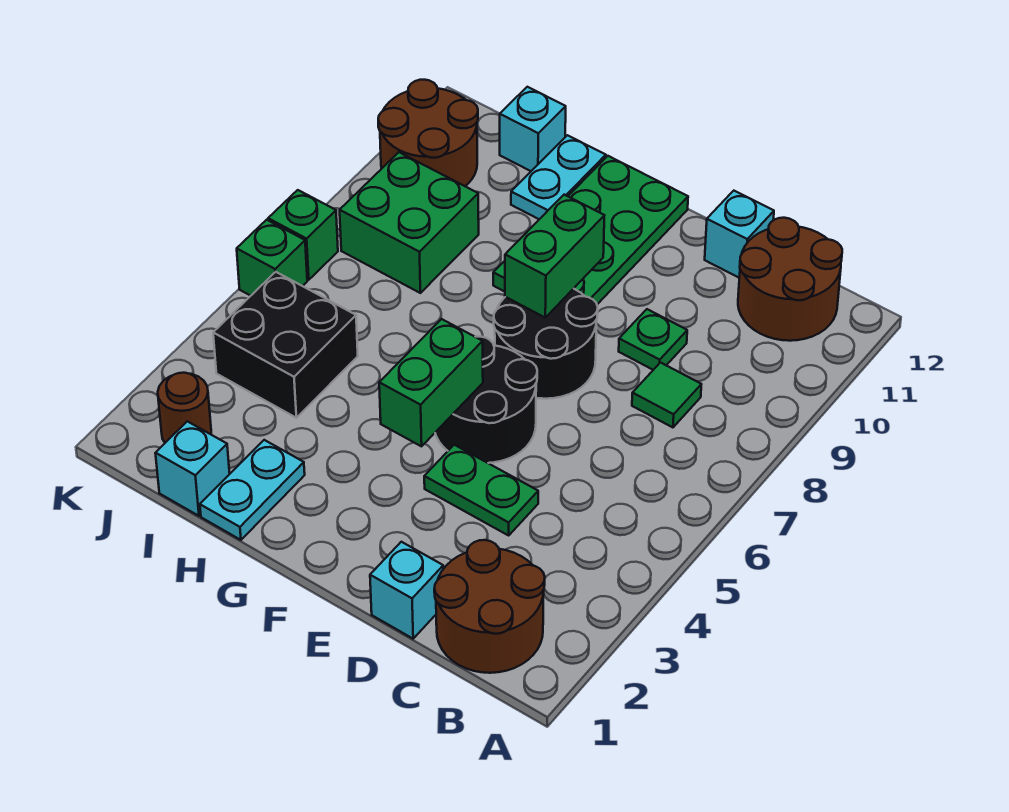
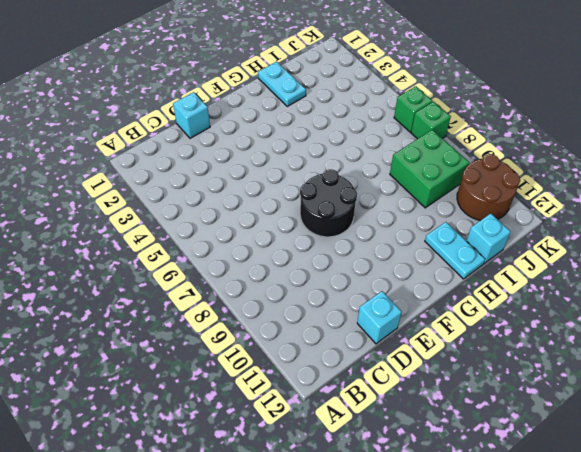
none -> brown round brick B1:C2 level 1
none -> brown round brick B11:C12 level 1
none -> green tile C8 level 1

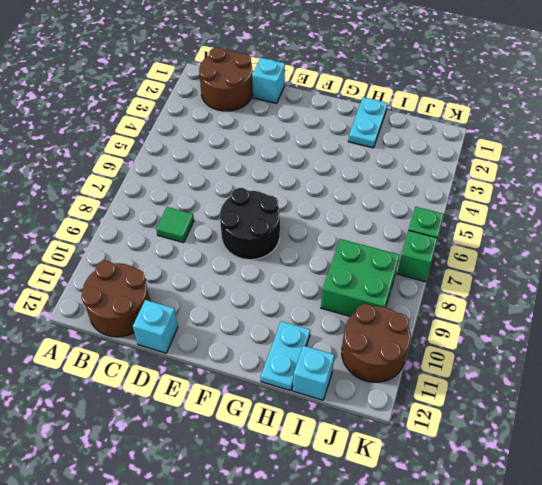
none -> green plate D4:E4 level 1
none -> green plate D9 level 1
none -> black round brick E5:F6 level 1

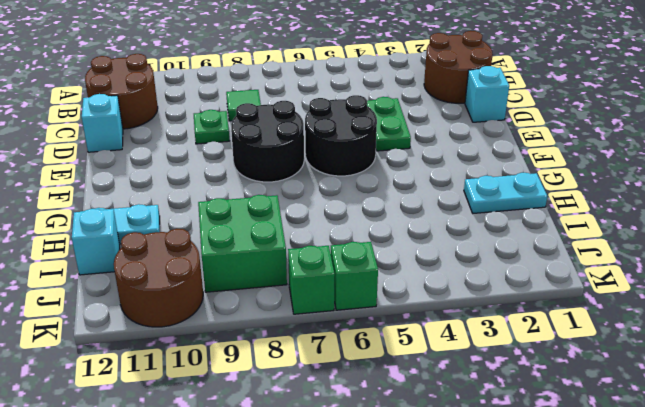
none -> green plate F9:G12 level 1
none -> cyan brick I1 level 1
none -> black brick I4:J5 level 1

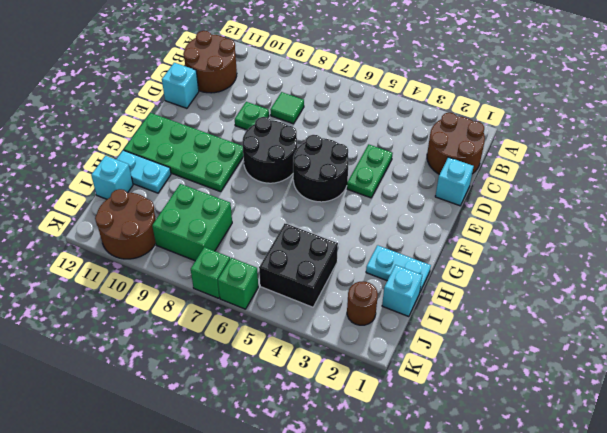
none -> green brick F4:F5 level 2
none -> green brick F8:F9 level 2

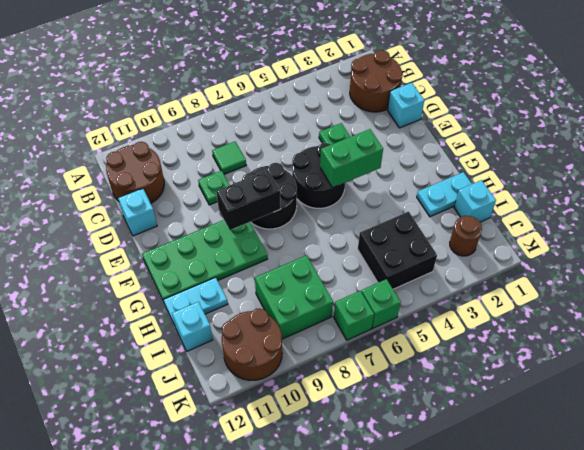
black brick F8:F9 level 2 -> green brick F8:F9 level 2

